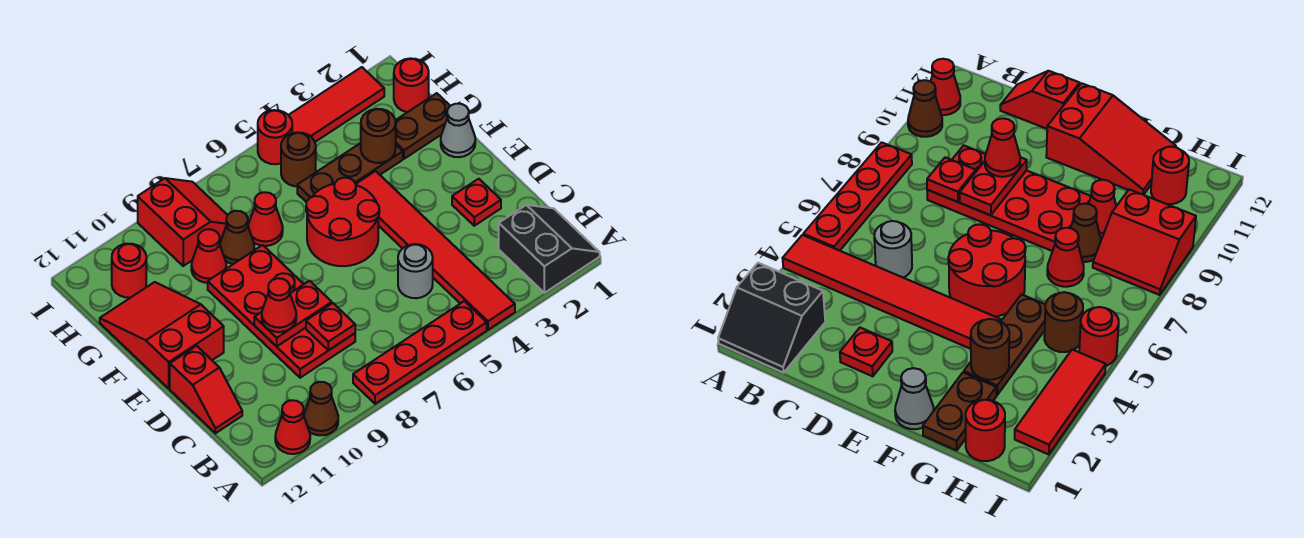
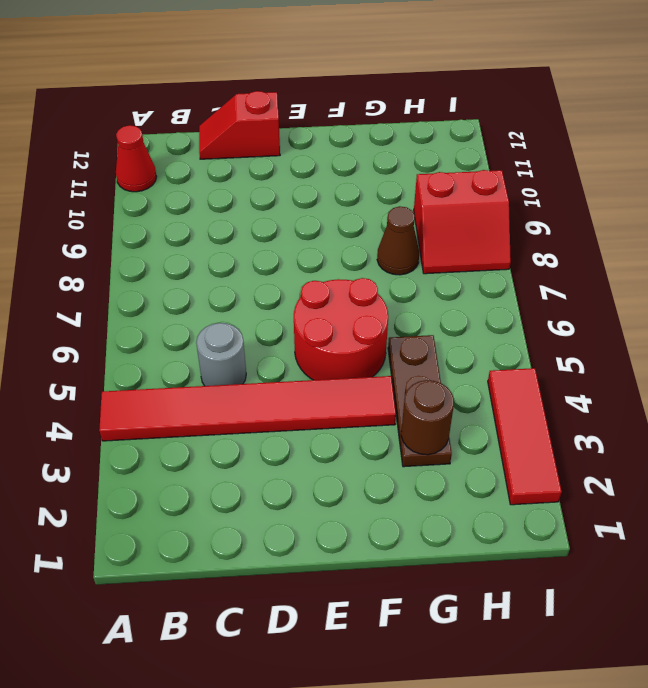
none -> black slope A1:B2 level 1 top 2
none -> red plate A5:A8 level 1
none -> brown cone A10 level 1

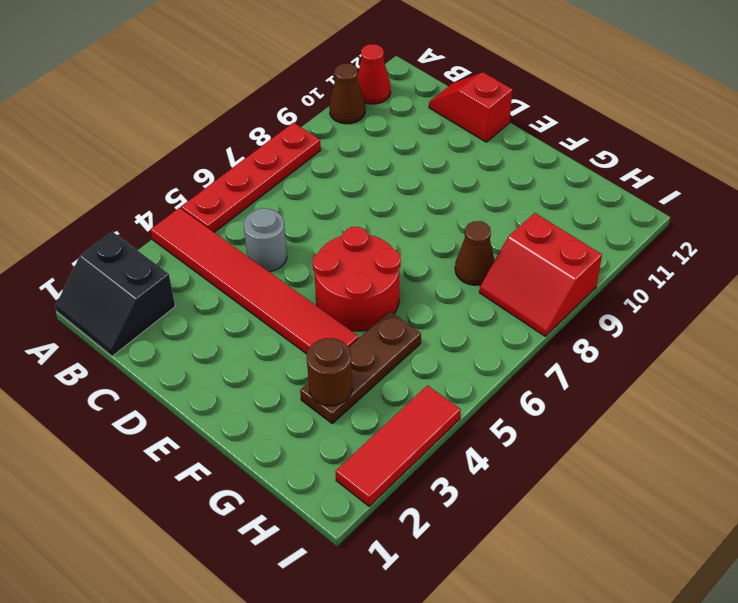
none -> red plate C8:F9 level 1
none -> red plate D2 level 1
none -> red slope E11:G12 level 1 top E

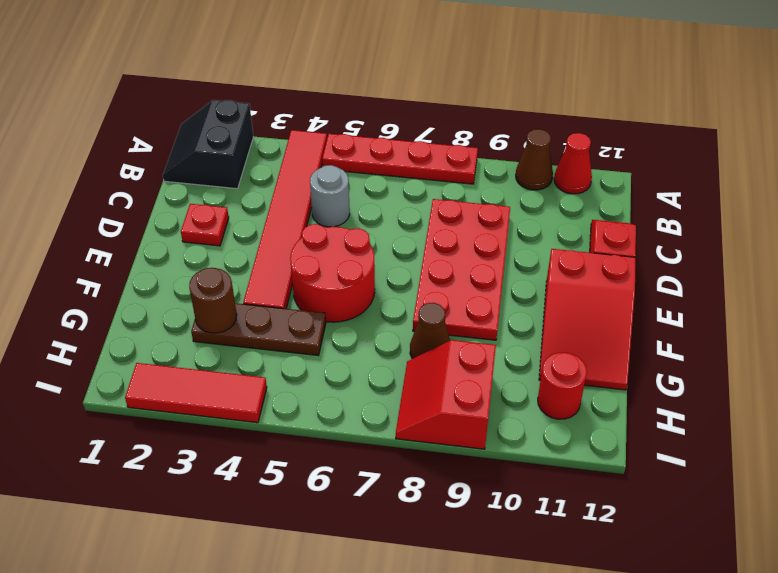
none -> grey cone F1 level 1
none -> brown plate G1:G2 level 1
none -> red cone G7 level 1

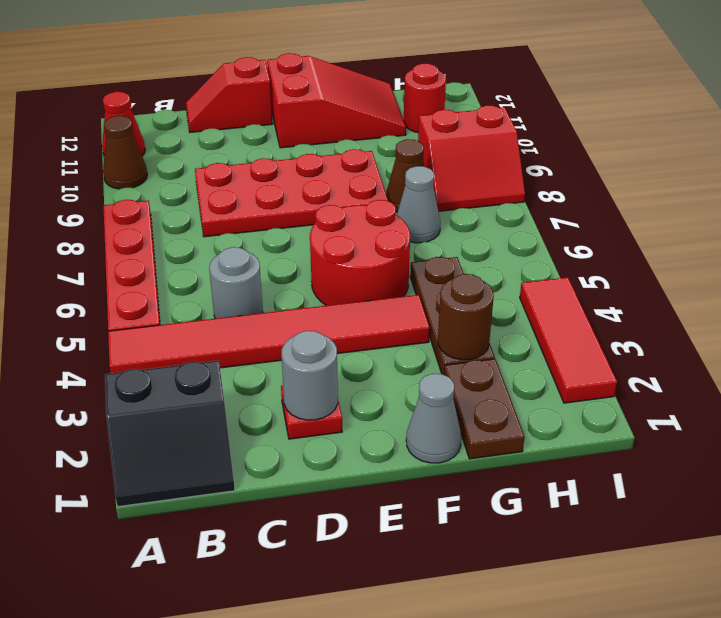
grey round brick D2 level 2 -> none
grey cone G7 level 1 -> red cone G7 level 1
none -> red cone G9 level 1
none -> red round brick H1 level 1
none -> brown round brick H5 level 1

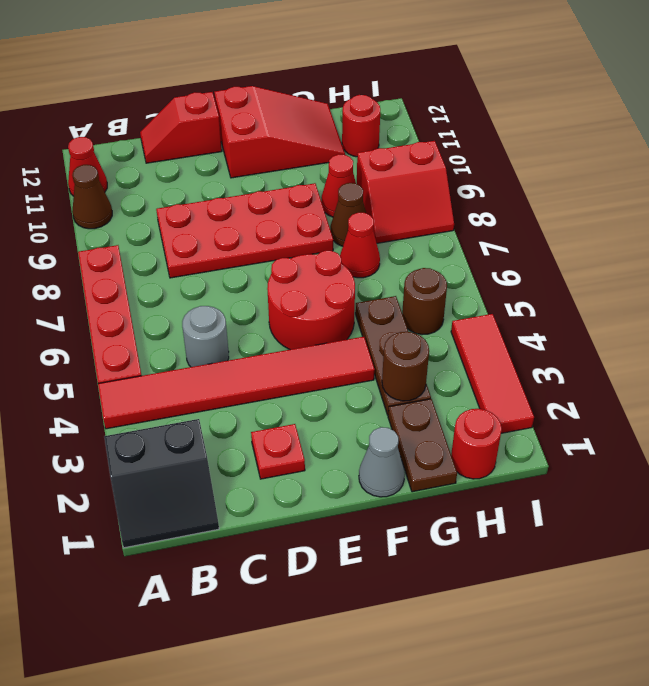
none -> red round brick I5 level 1
none -> red plate C8 level 2
none -> red plate D8:D9 level 2

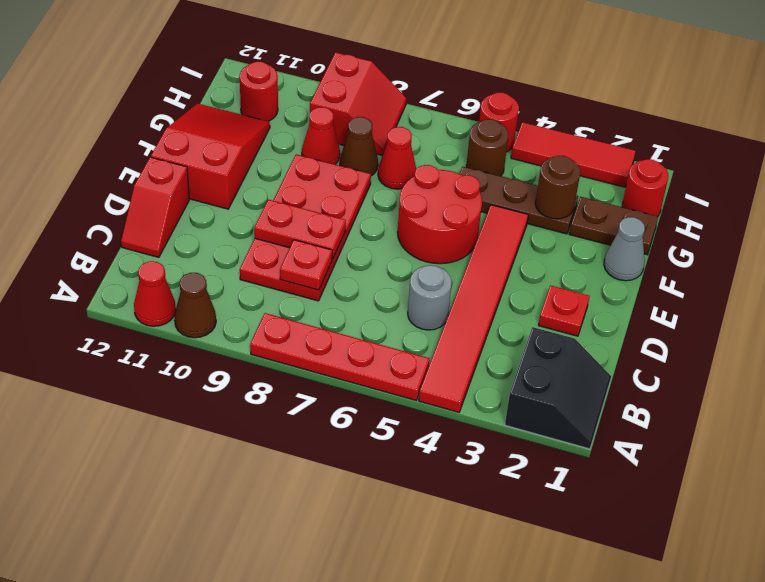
none -> red cone D9 level 3

